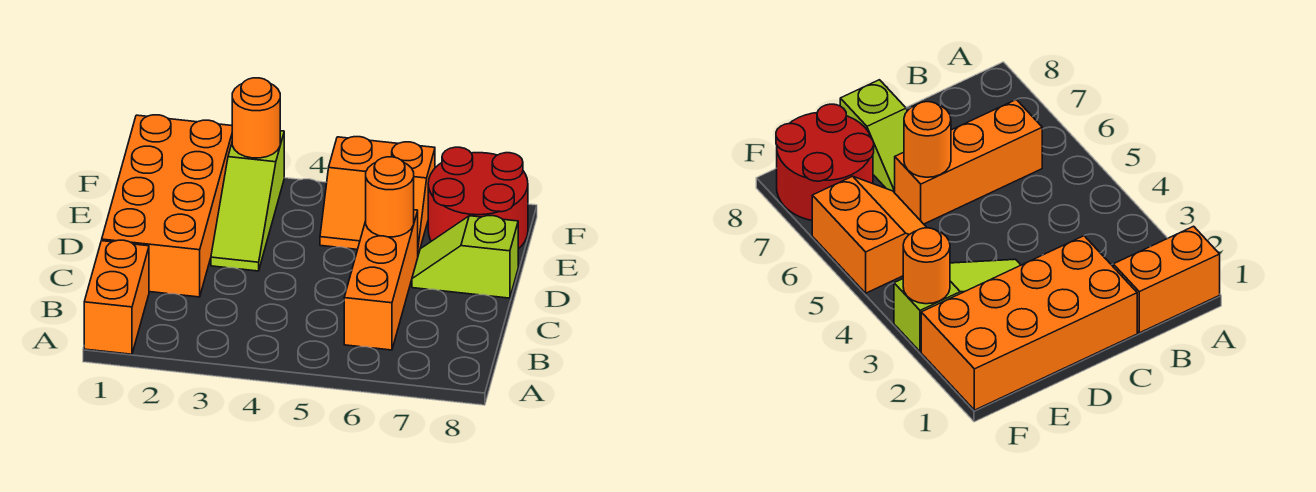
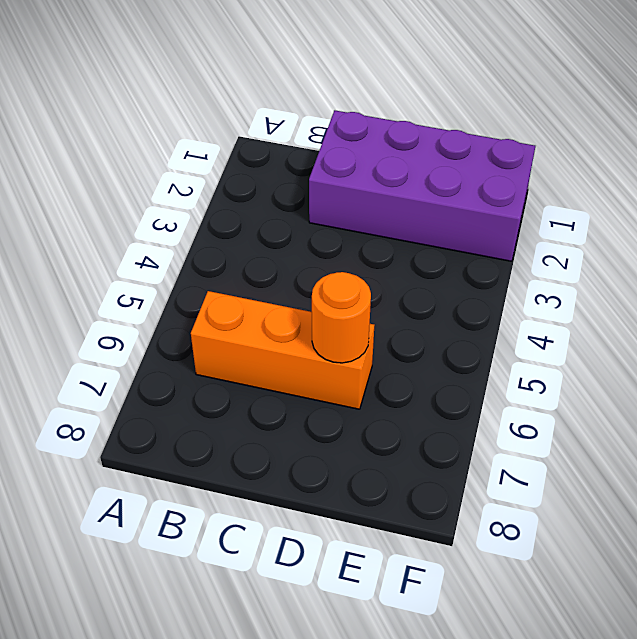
purple brick C1:F2 level 1 -> orange brick C1:F2 level 1
none -> orange brick A1:B1 level 1
none -> lime slope D3:F3 level 1 top F

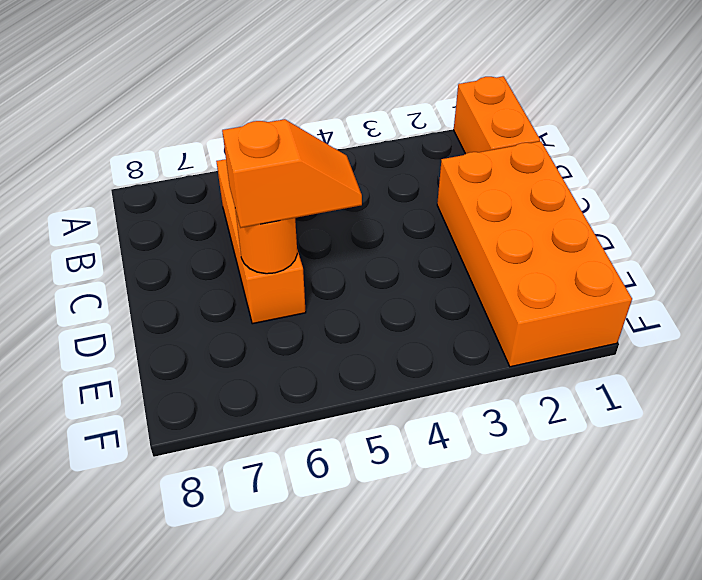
orange slope D5:D6 level 3 top 6 -> none
none -> lime slope D3:F3 level 1 top F
none -> lime slope D7:D8 level 1 top 8

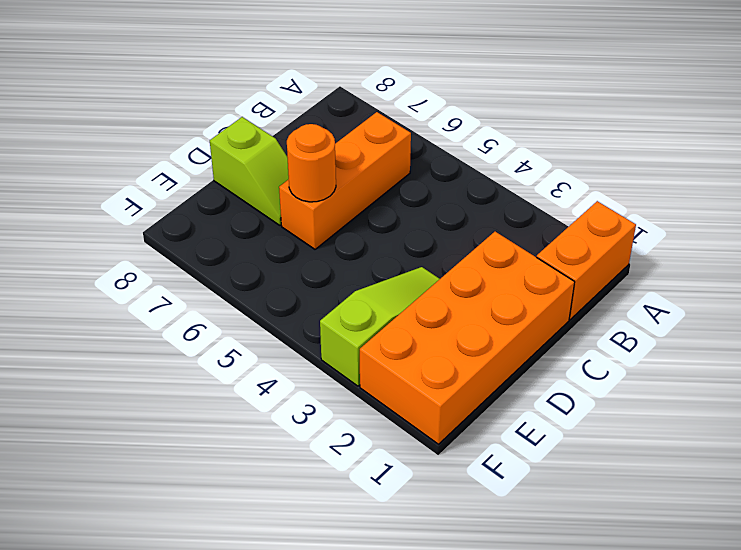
none -> orange slope E5:F6 level 1 top F
none -> red round brick E7:F8 level 1

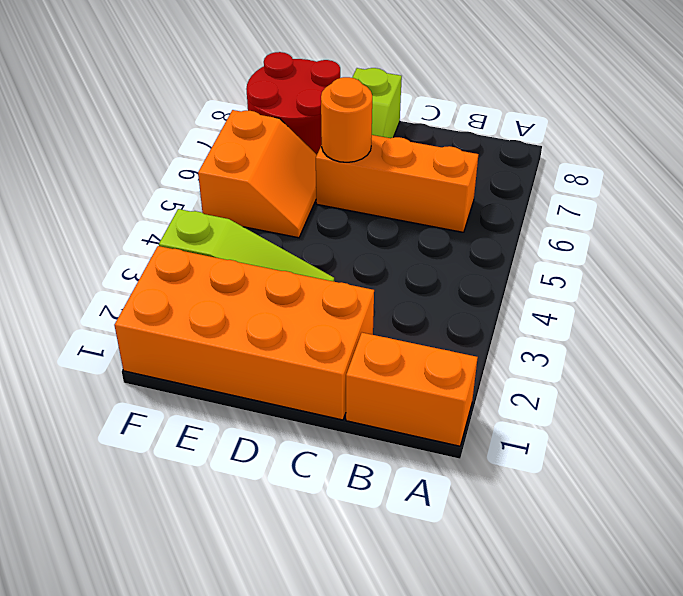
none -> orange round brick F3 level 2

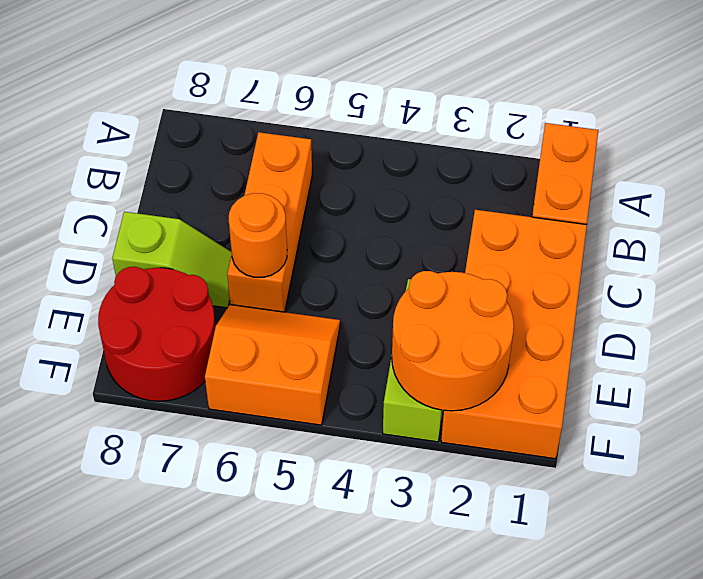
orange round brick E2:F3 level 2 -> orange round brick F3 level 2

